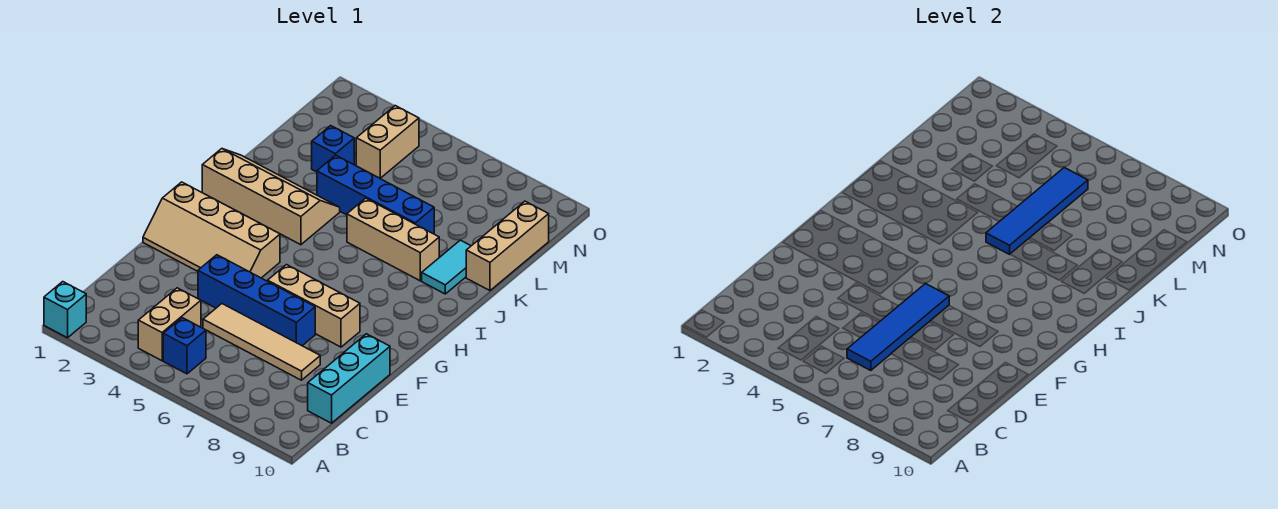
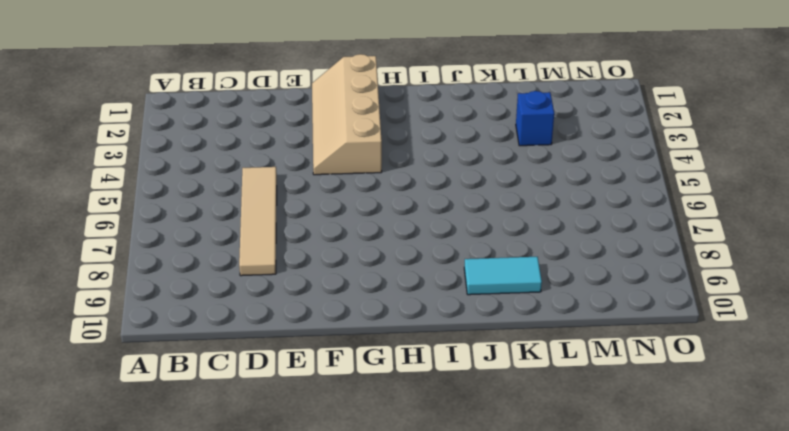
none -> cyan brick A1 level 1
none -> tan brick B4:C4 level 1
none -> blue brick B5 level 1

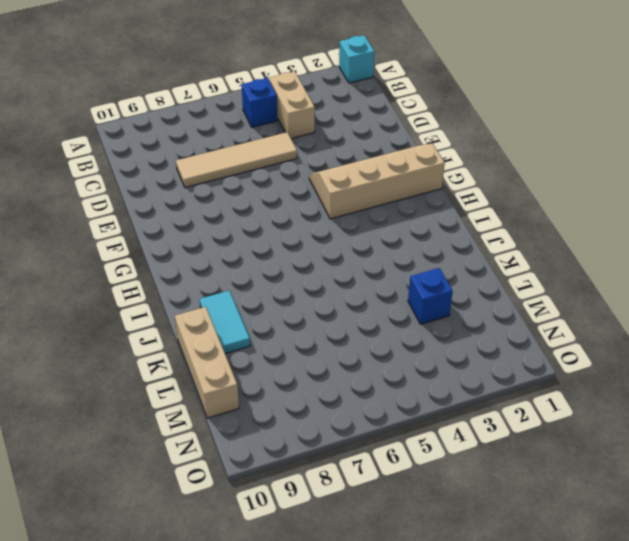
none -> cyan brick C10:E10 level 1
none -> blue brick E4:E7 level 1
none -> tan brick F6:F8 level 1

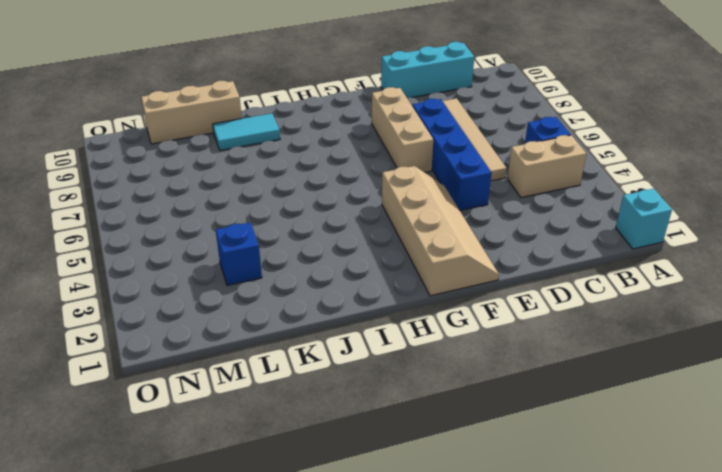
none -> tan slope I1:J4 level 1 top I
none -> tan brick J6:J8 level 1
none -> blue brick K4:K7 level 1

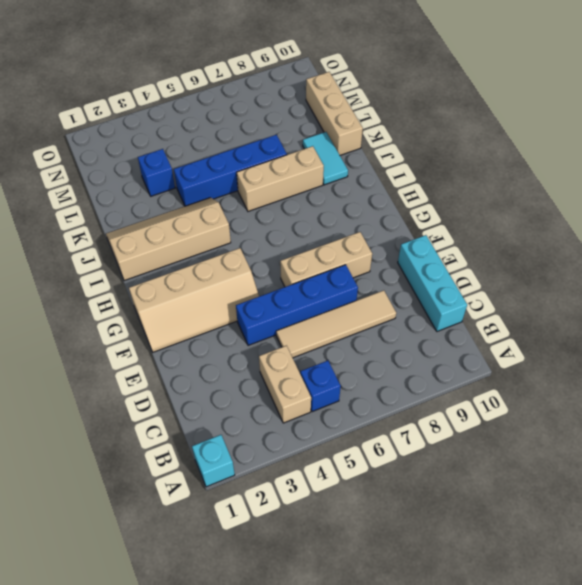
none -> tan brick M4:N4 level 1
none -> blue tile C6:F6 level 2
none -> blue tile J6:M6 level 2

